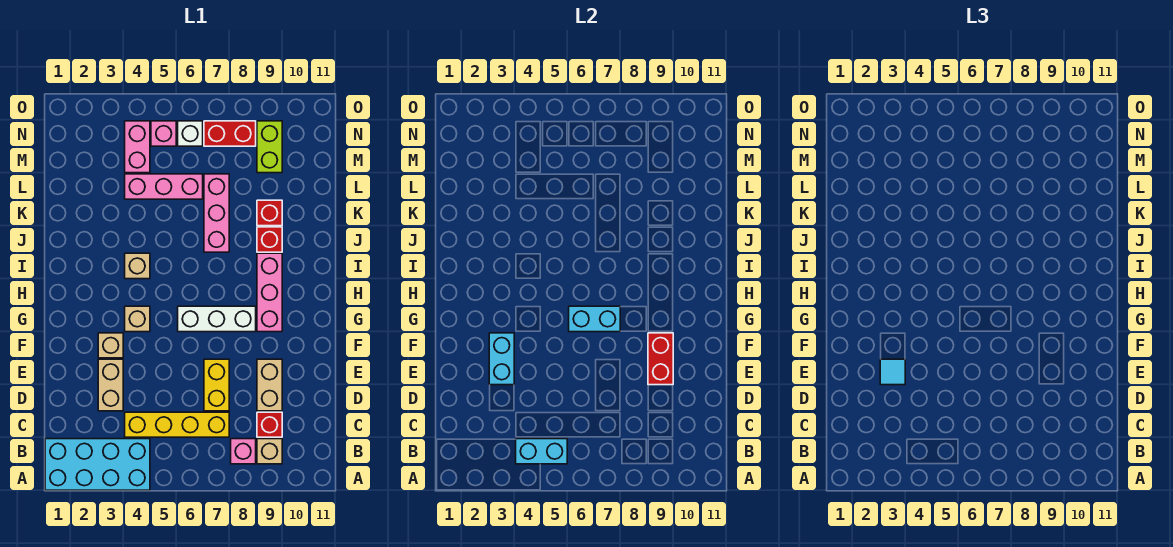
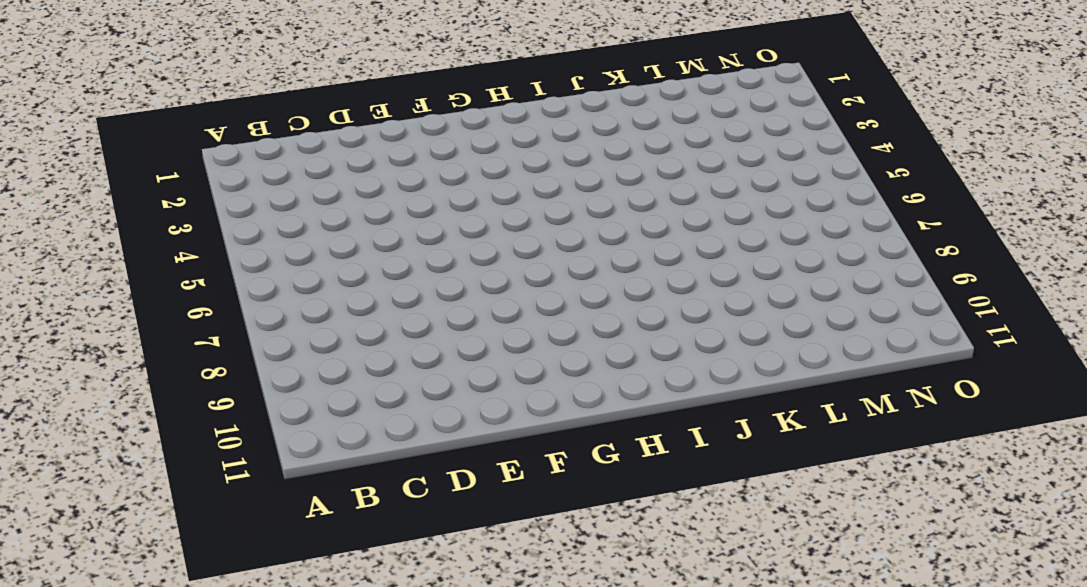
none -> cyan brick A1:B4 level 1
none -> pink brick B8 level 1
none -> tan brick B9 level 1

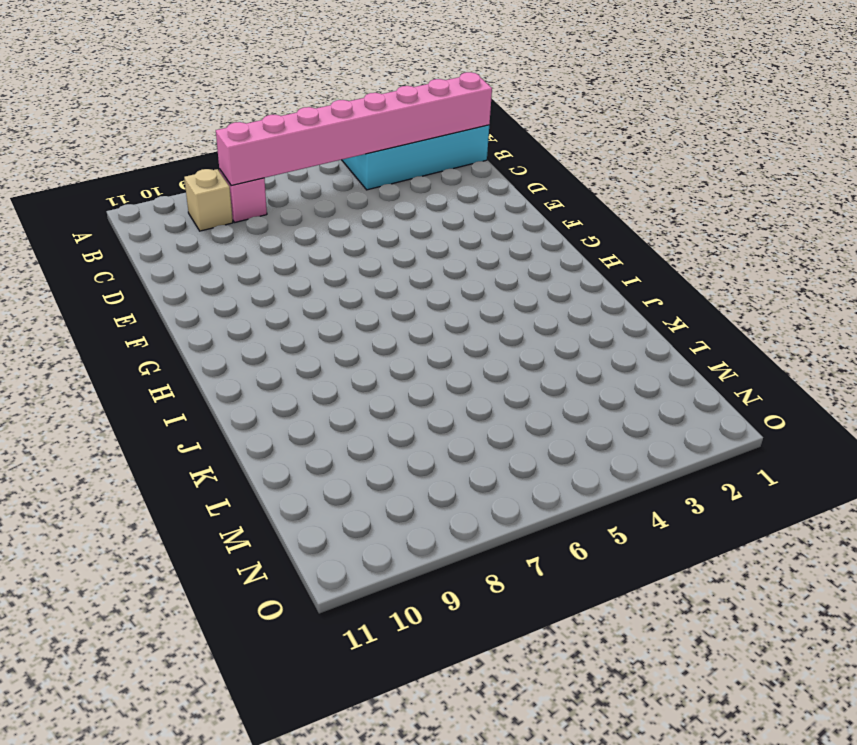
pink brick B1:B8 level 2 -> cyan brick B4:B5 level 2
none -> yellow brick C4:C7 level 1
none -> red brick C9 level 1
none -> tan brick D3:E3 level 1

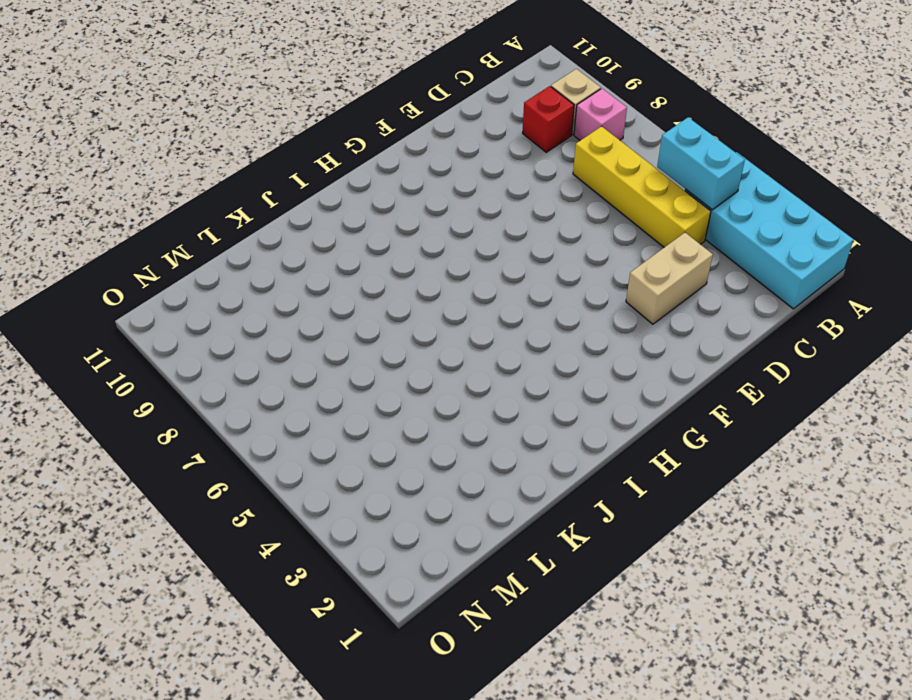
none -> yellow brick D7:E7 level 1
none -> tan brick D9:E9 level 1
none -> tan brick F3 level 1

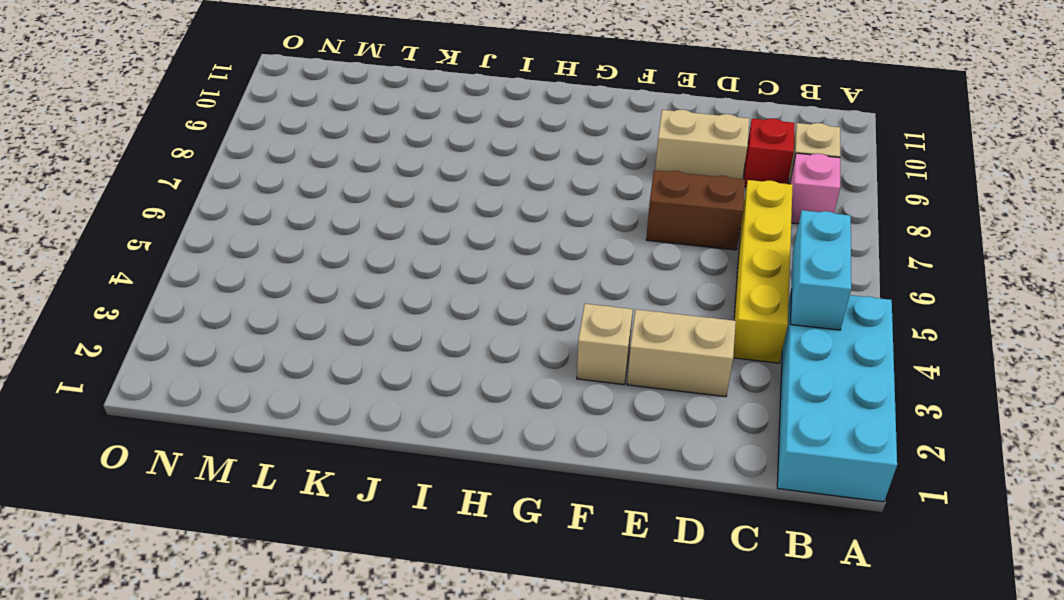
brown brick D7:E7 level 1 -> yellow brick D7:E7 level 1
none -> tan brick G4 level 1
none -> white brick G6:G8 level 1
none -> pink brick G9:I9 level 1

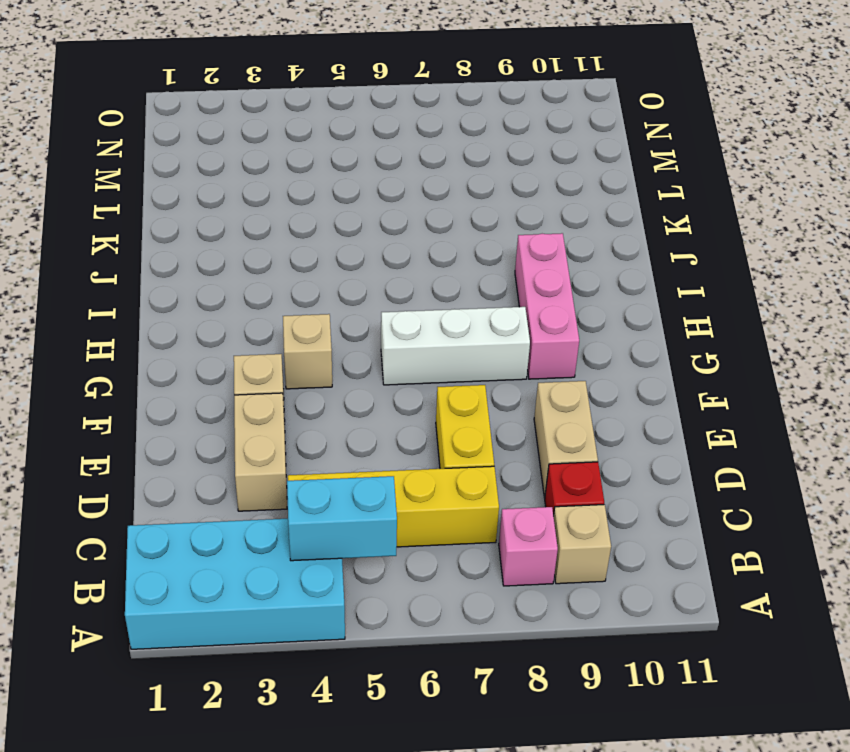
none -> tan brick I4 level 1
none -> pink brick J7:L7 level 1
none -> red brick J9 level 1

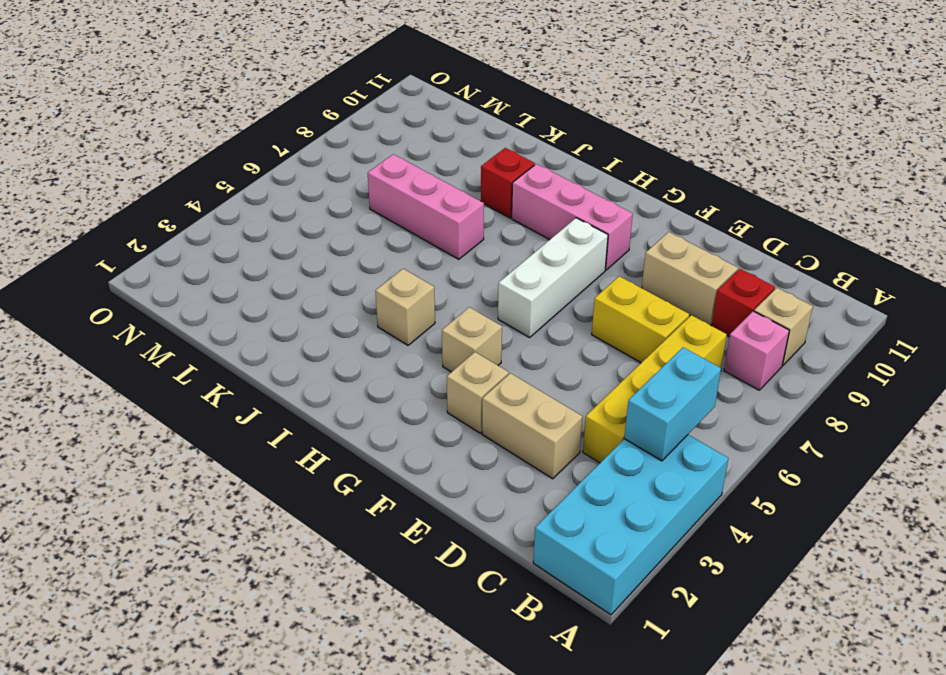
none -> red brick K9 level 1
none -> pink brick L4:L6 level 1
none -> pink brick M4:N4 level 1

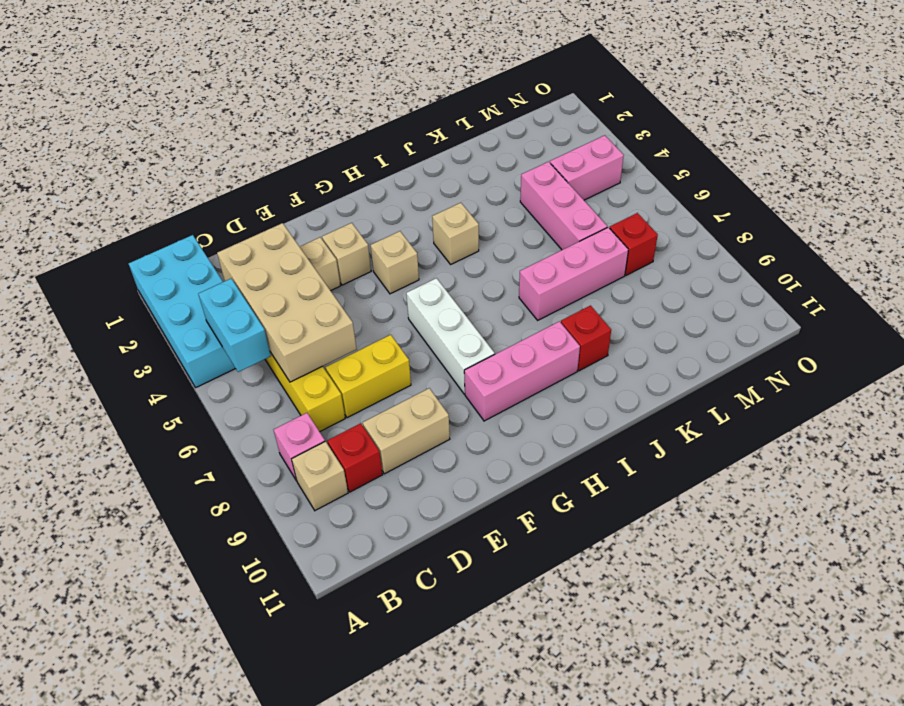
tan brick C3:D6 level 2 -> none
red brick M7 level 1 -> red brick K9 level 1
none -> lime brick M9:N9 level 1
none -> pink brick N5 level 1
none -> white brick N6 level 1

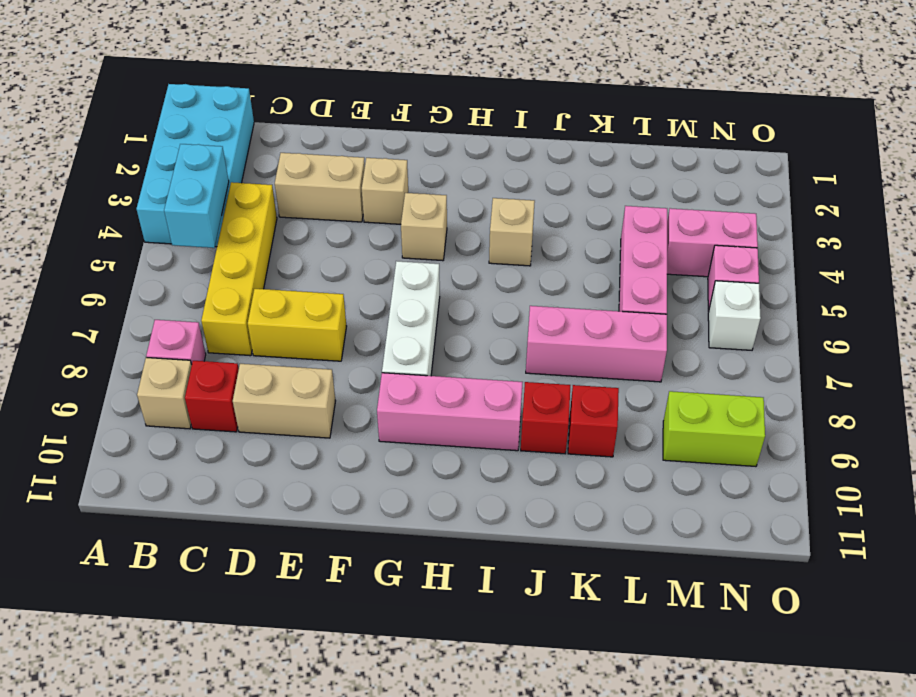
none -> red brick N7:N8 level 1
none -> cyan brick E3:F3 level 2
none -> red brick E9:F9 level 2

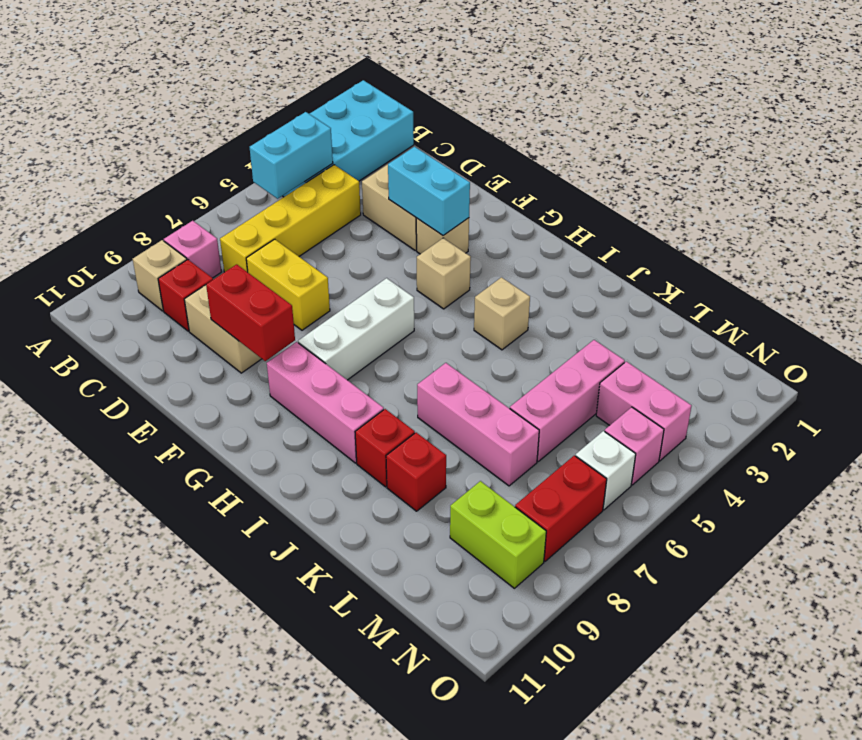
none -> cyan brick G6:G7 level 2
none -> cyan tile E3 level 3

